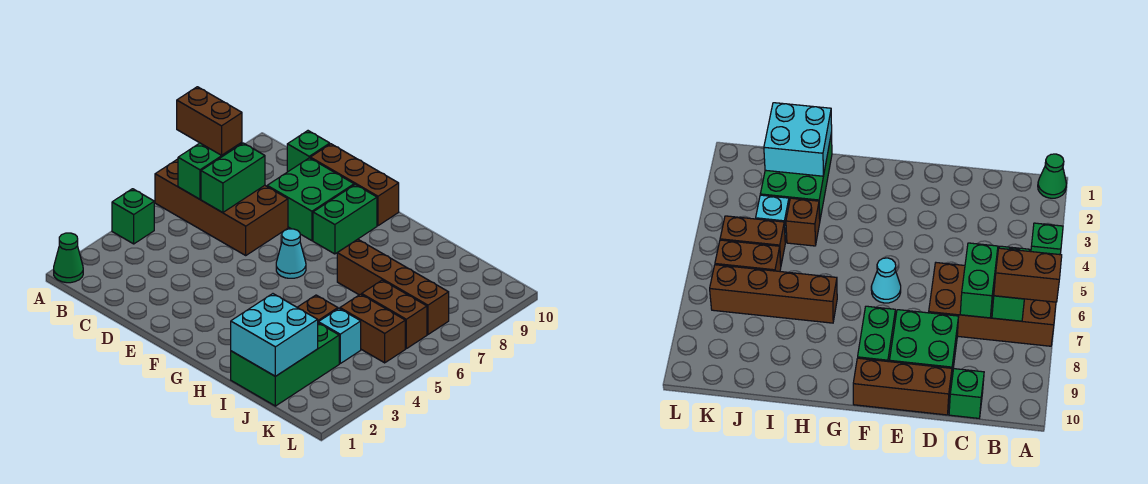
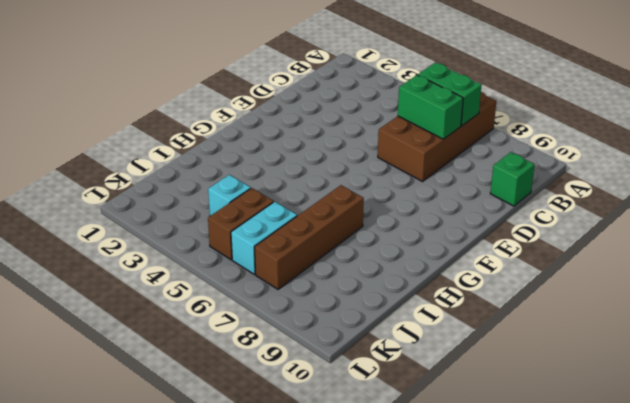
cyan brick J6:K6 level 1 -> brown brick J6:K6 level 1
none -> green cone A1 level 1
none -> green brick A4 level 1
none -> green brick D8:E9 level 1

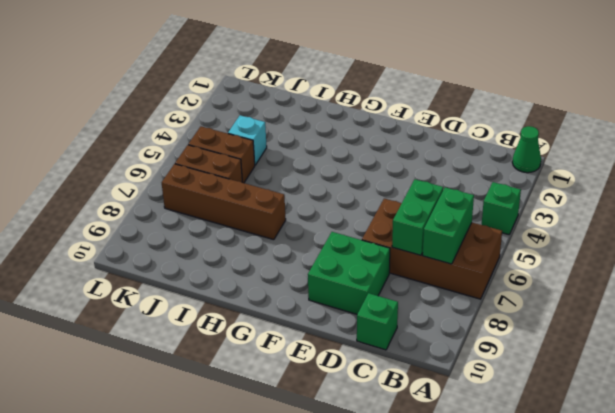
none -> brown brick D10:F10 level 1
none -> cyan cone F6 level 1
none -> green brick F8:F9 level 1

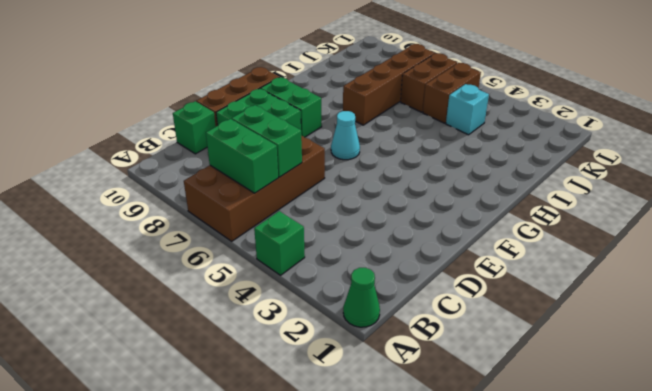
none -> green brick I1:J3 level 1
none -> brown brick I4 level 1
none -> cyan brick I1:J2 level 2

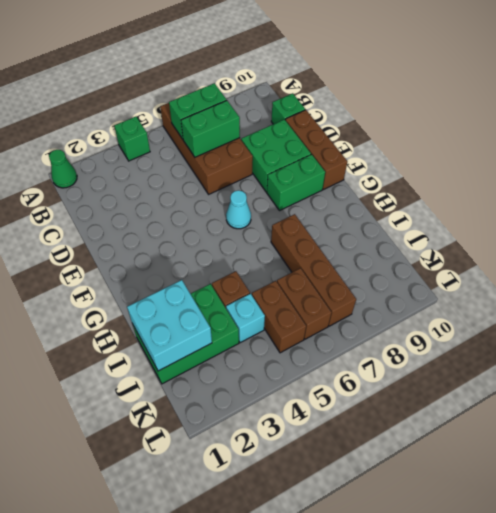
none -> brown brick A7:B7 level 3

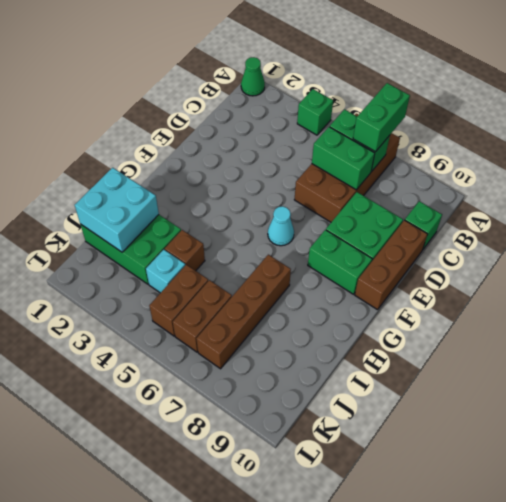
green brick A7:B7 level 3 -> brown brick A7:B7 level 3

